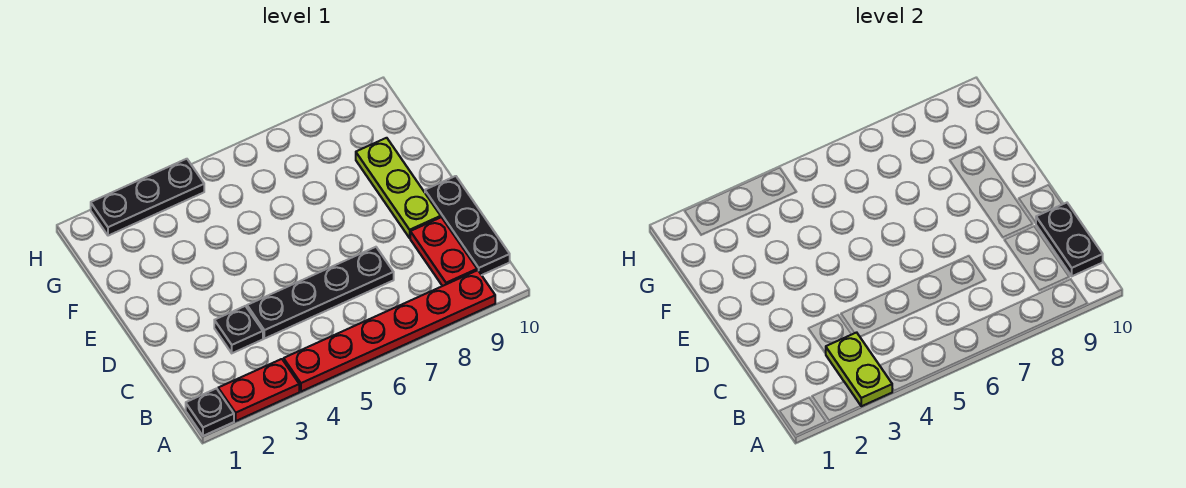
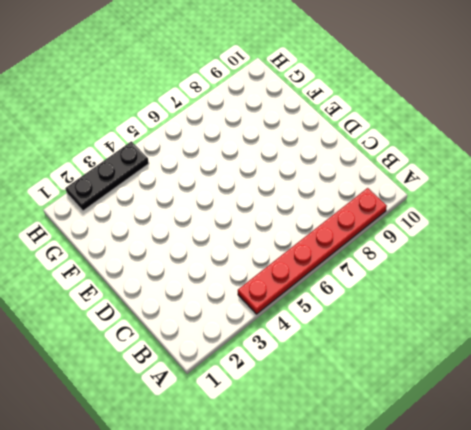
none -> black plate A1 level 1
none -> red plate A2:A3 level 1

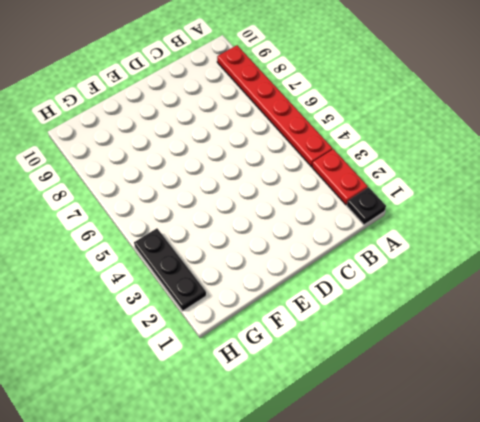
none -> red plate B9:C9 level 1
none -> black plate B10:D10 level 1

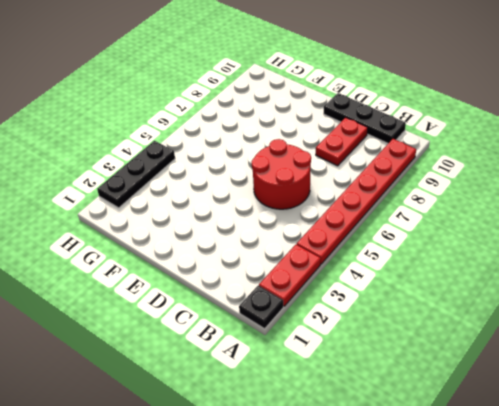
red round brick C5:D6 level 1 -> black plate C4:C7 level 1
red plate C8:C9 level 1 -> red plate B9:C9 level 1
none -> black plate C3 level 1
none -> lime plate D9:F9 level 1

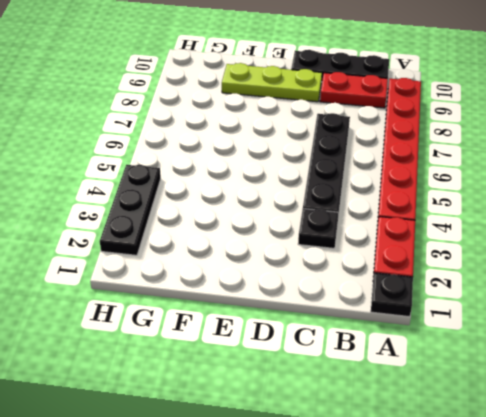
none -> lime plate A3:B3 level 2
none -> black plate B10:C10 level 2

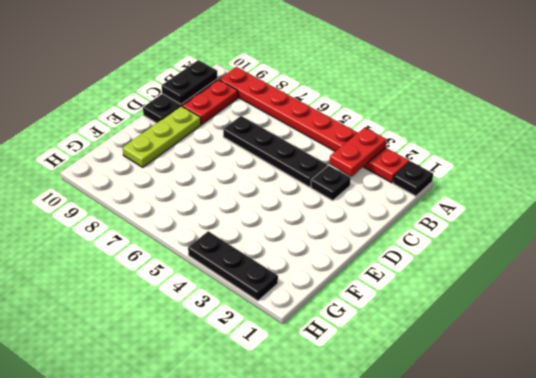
red plate A3:B3 level 2 -> lime plate A3:B3 level 2

